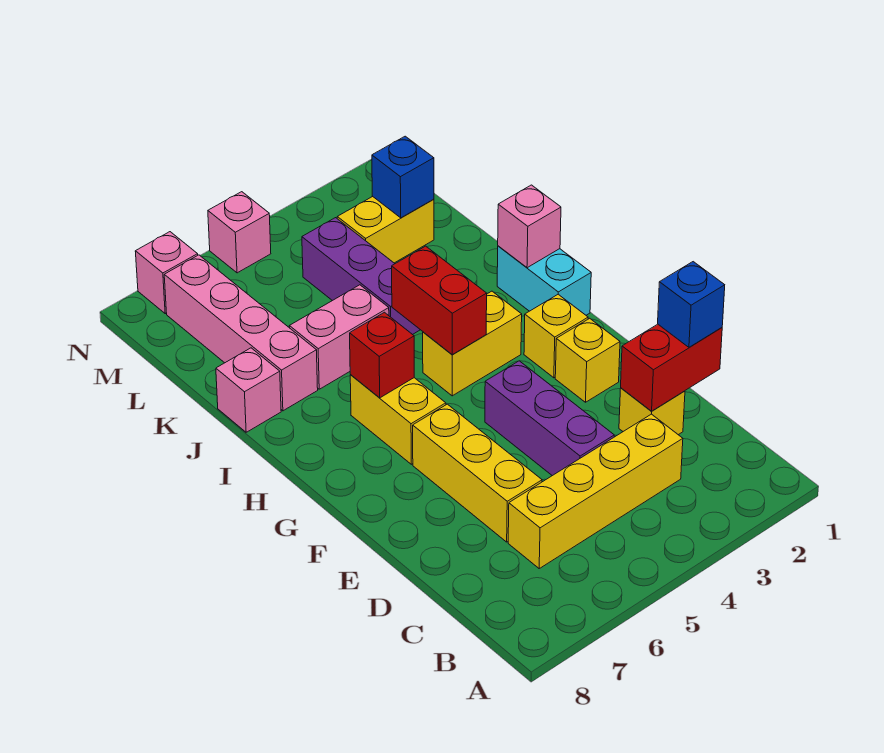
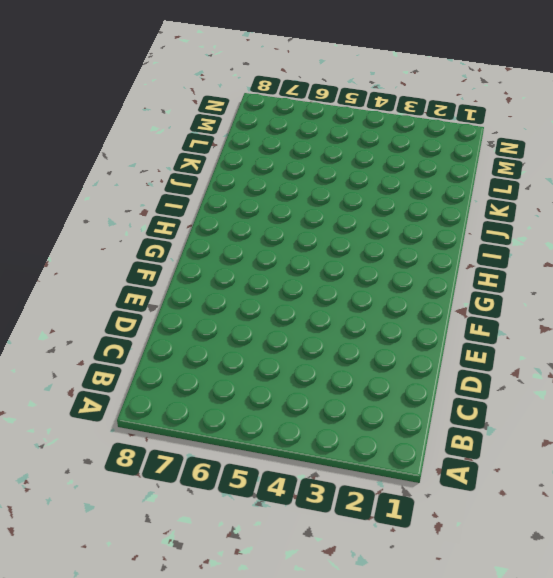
none -> yellow brick C3:C6 level 1
none -> yellow brick D2 level 1
none -> purple brick D4:F4 level 1

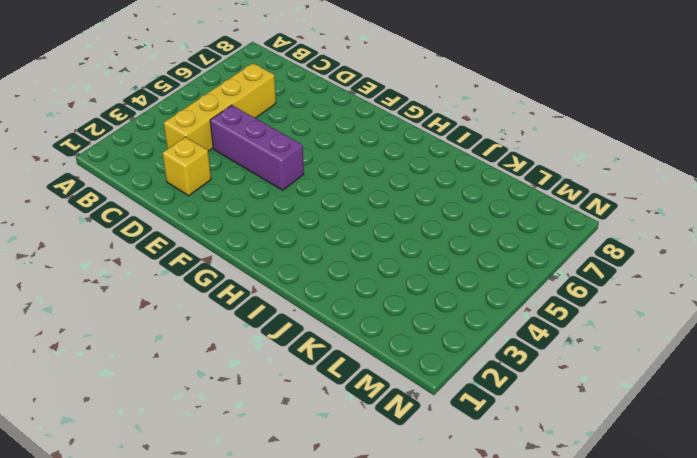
none -> yellow brick D6:F6 level 1
none -> yellow brick F2 level 1
none -> yellow brick G2 level 1

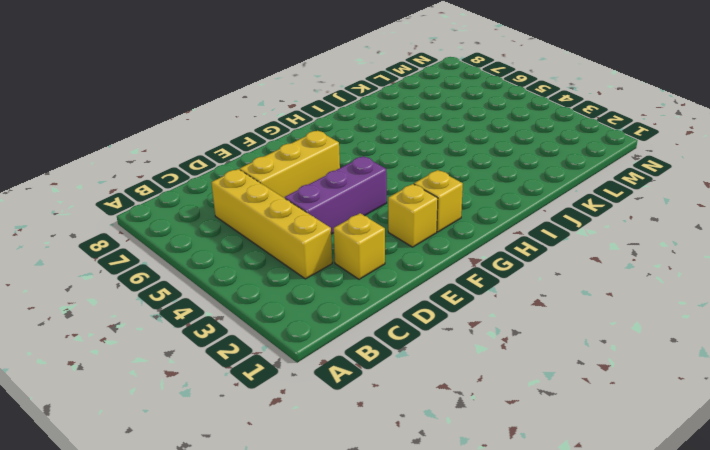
none -> yellow brick G6:H6 level 1
none -> cyan brick H1:I1 level 1
none -> yellow brick H3:H4 level 1

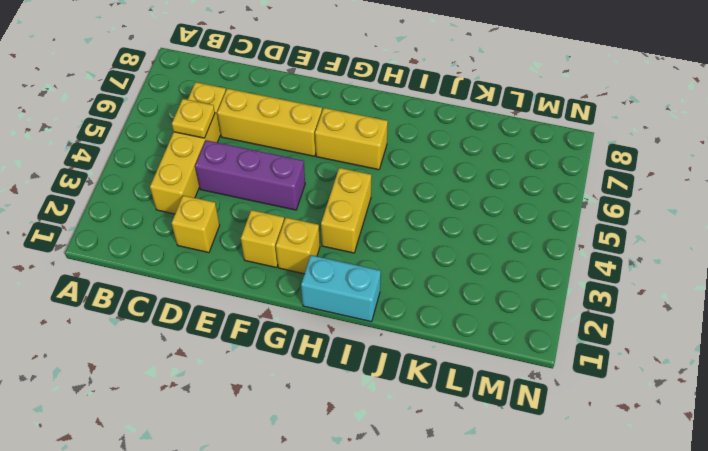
yellow plate C5 level 2 -> none
none -> purple brick J4:L4 level 1
none -> pink brick J5:J6 level 1
none -> pink brick J7:M7 level 1

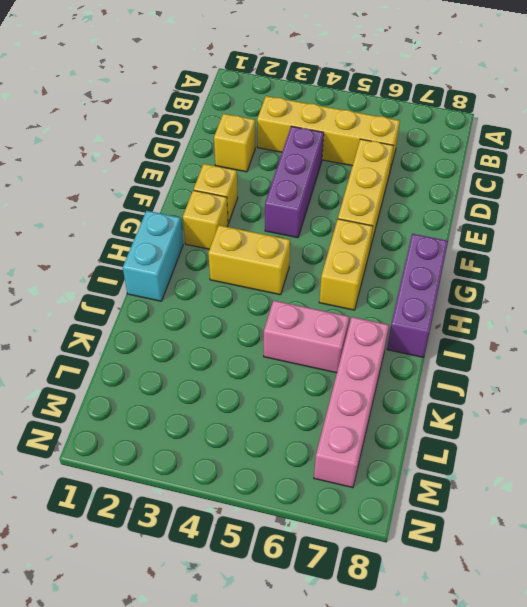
purple brick G8:I8 level 1 -> purple brick J4:L4 level 1
none -> pink brick J8 level 1
none -> yellow brick L2:L3 level 1
none -> pink brick N5 level 1

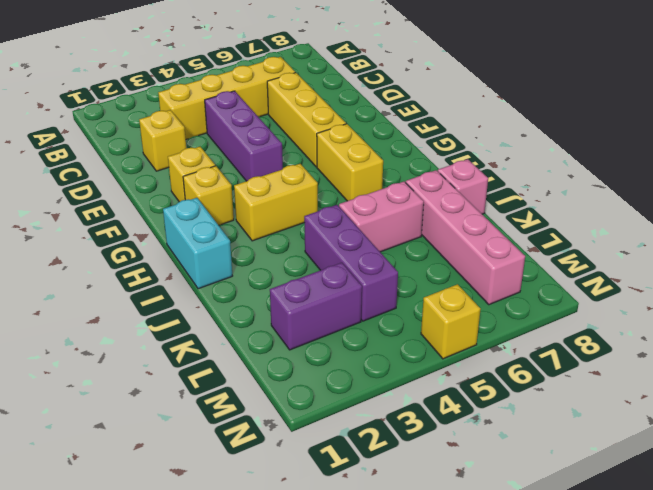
purple brick L2:L3 level 1 -> yellow brick L2:L3 level 1
yellow brick N5 level 1 -> pink brick N5 level 1
none -> pink brick N7 level 1
none -> red brick D1:D2 level 2
none -> red brick H4:I4 level 2

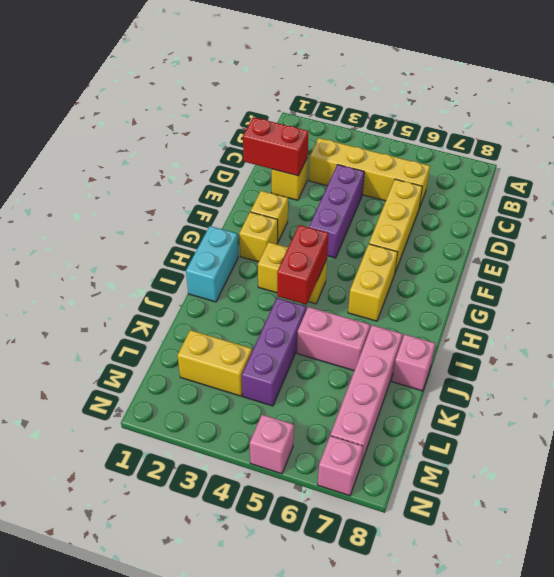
none -> red brick H6 level 2
none -> pink brick I1 level 2
none -> blue brick L2 level 2

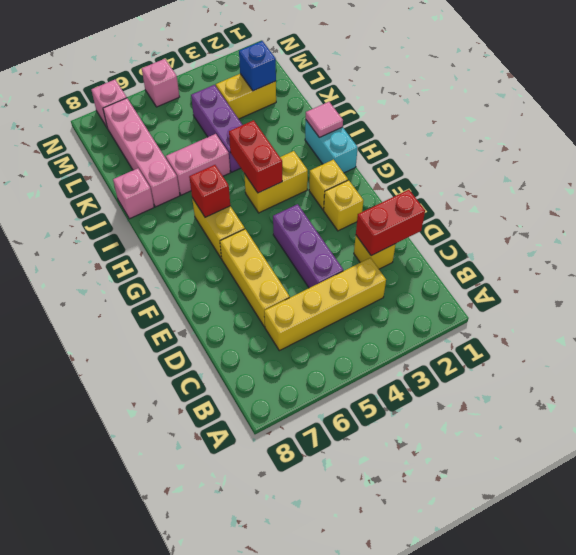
pink tile I1 level 2 -> pink brick I1 level 2
none -> blue brick D1 level 3

